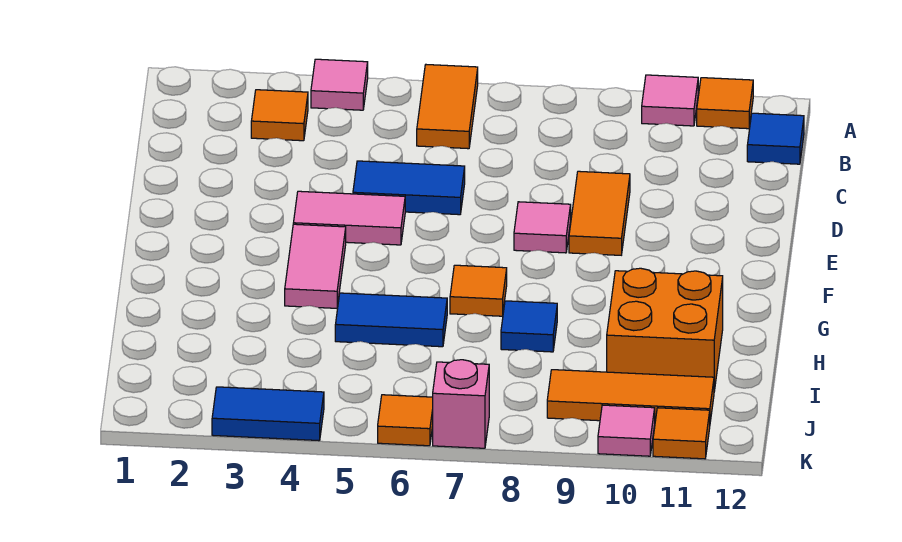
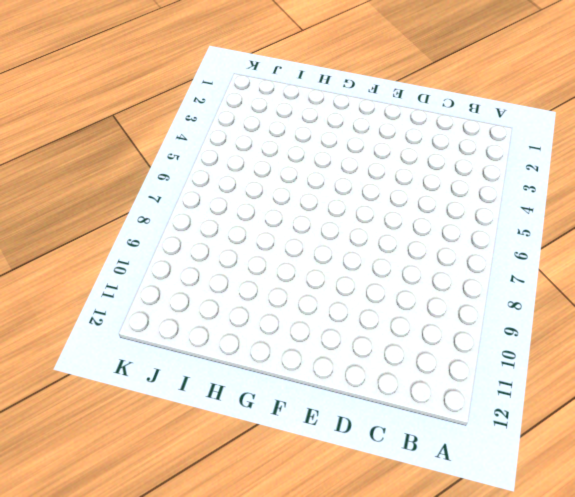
none -> pink tile A4 level 1
none -> orange tile A6:B6 level 1
none -> pink tile A10 level 1

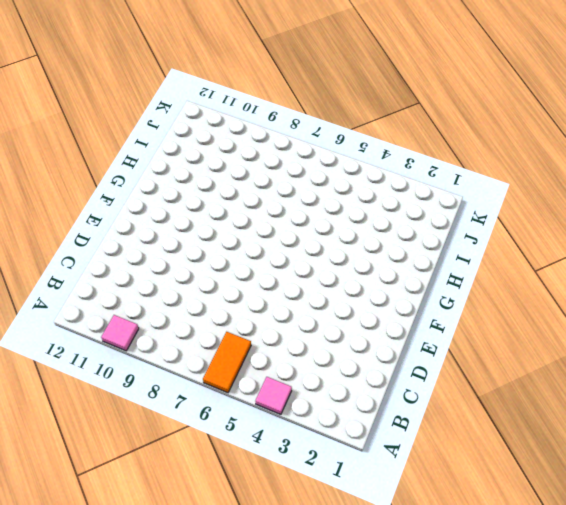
none -> orange tile A11 level 1
none -> orange tile B3 level 1
none -> blue tile B12 level 1

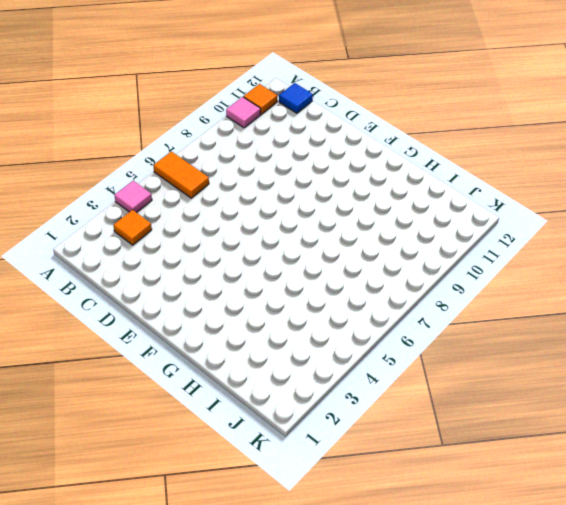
none -> blue tile D5:D6 level 1
none -> orange tile D9:E9 level 1
none -> pink tile E4:E5 level 1

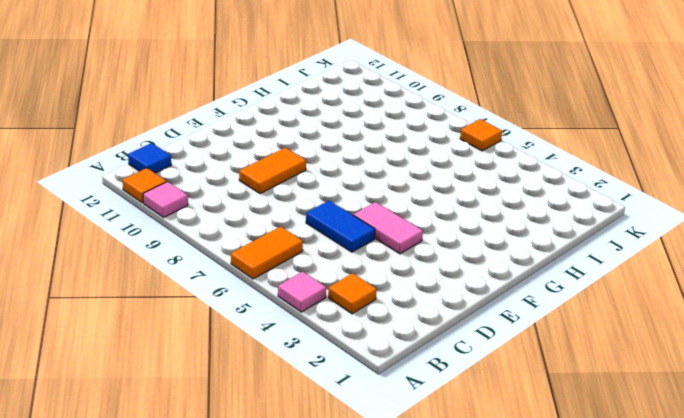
none -> pink tile E8 level 1
none -> pink tile F4:G4 level 1
none -> orange tile G7 level 1

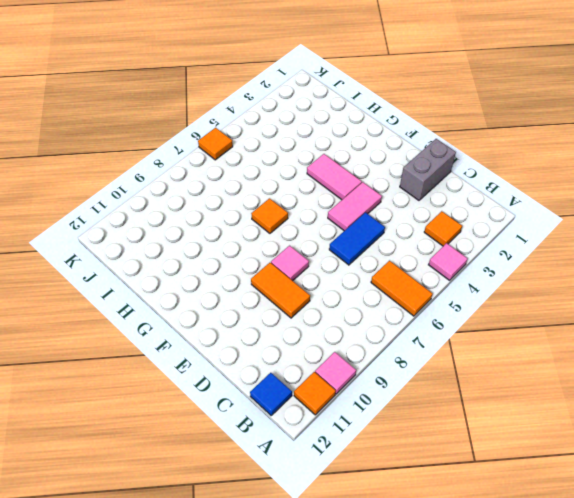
grey brick D1:D2 level 1 -> none
none -> blue tile H5:H6 level 1
none -> blue tile H8 level 1
none -> orange brick H10:I11 level 1

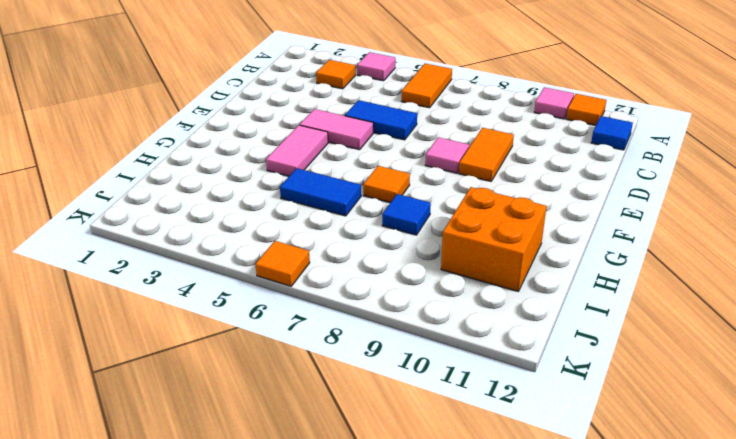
none -> orange tile J9:J11 level 1
none -> blue tile K3:K4 level 1
none -> pink brick K7 level 1

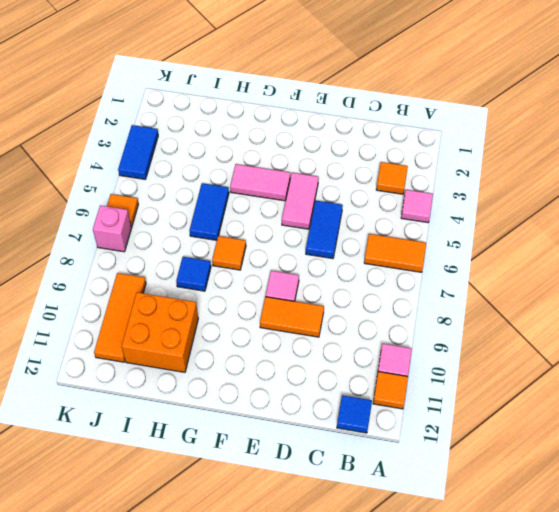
none -> pink tile K10 level 1
none -> orange tile K11 level 1

